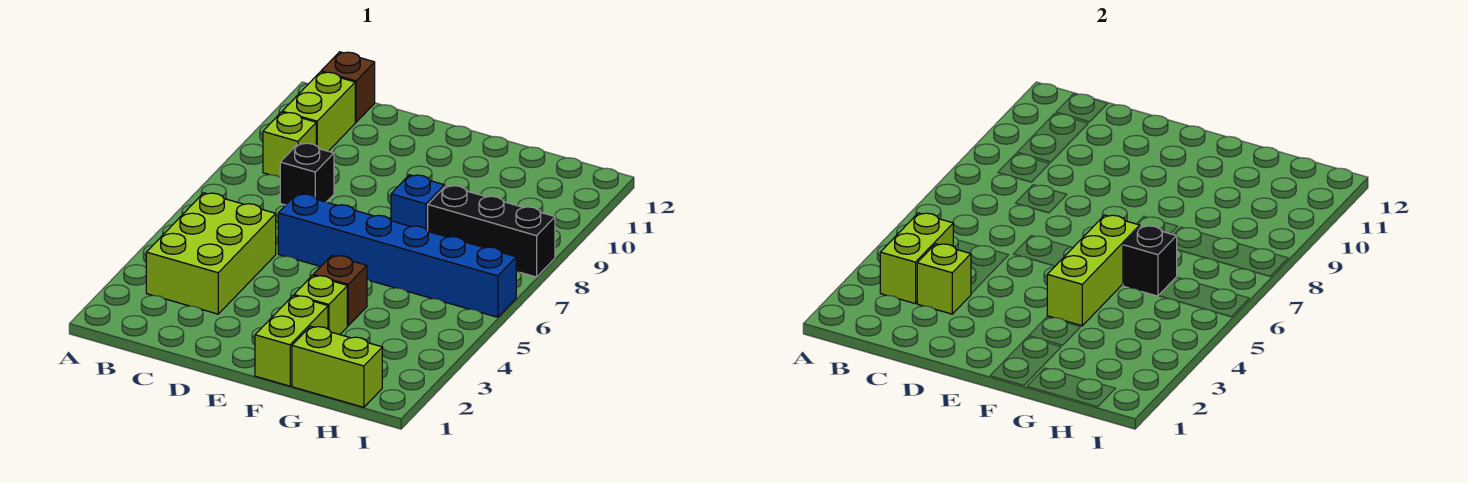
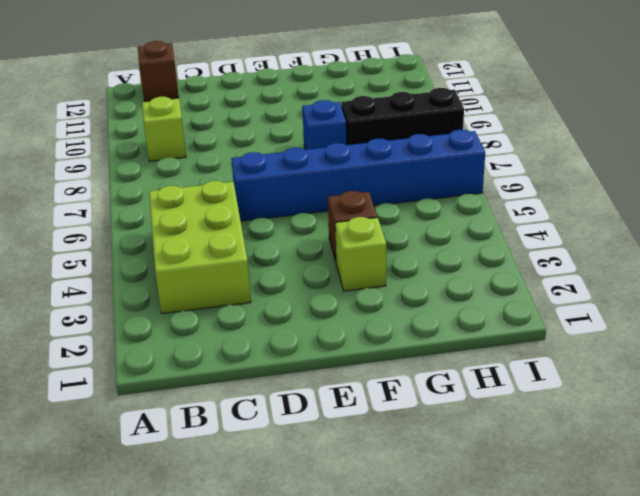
none -> lime brick B10:B11 level 1
none -> black brick C8 level 1
none -> lime brick F1:F2 level 1

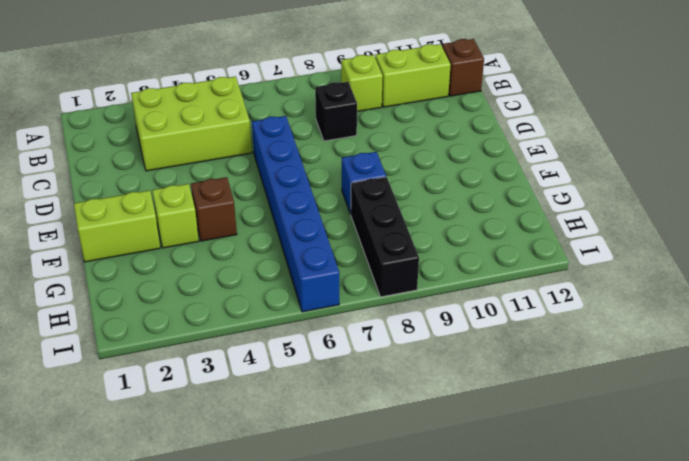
none -> lime brick G1:H1 level 1
none -> lime brick B3:B4 level 2
none -> lime brick C3 level 2

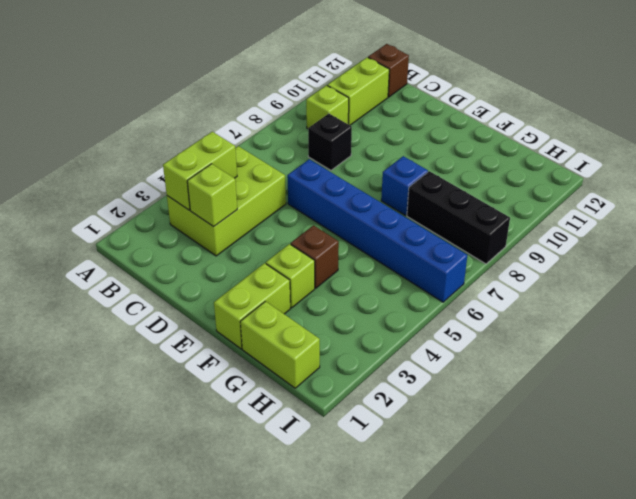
none -> lime brick F4:F6 level 2
none -> black brick G6 level 2

